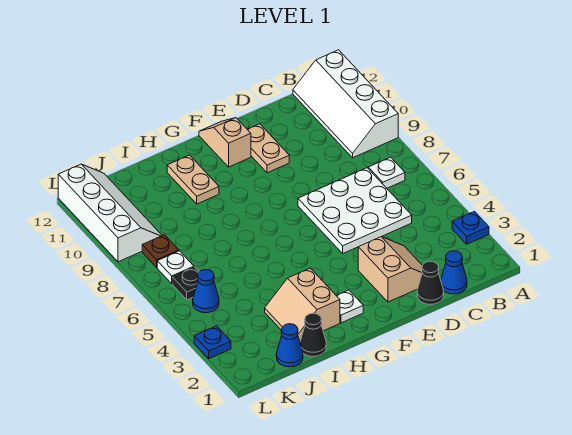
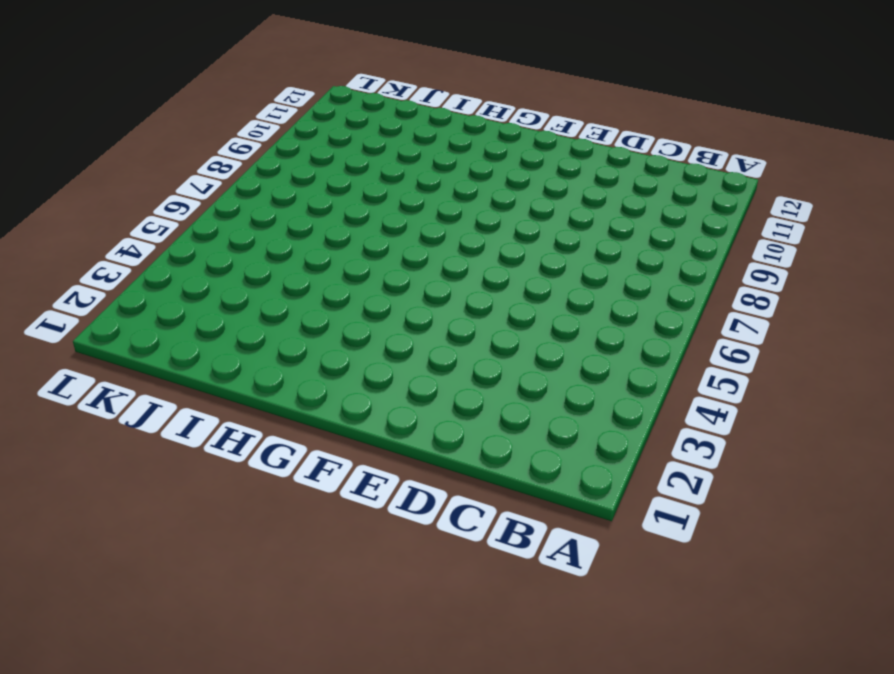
none -> blue plate A3 level 1
none -> white slope A9:B12 level 1 top A
none -> white plate B7 level 1

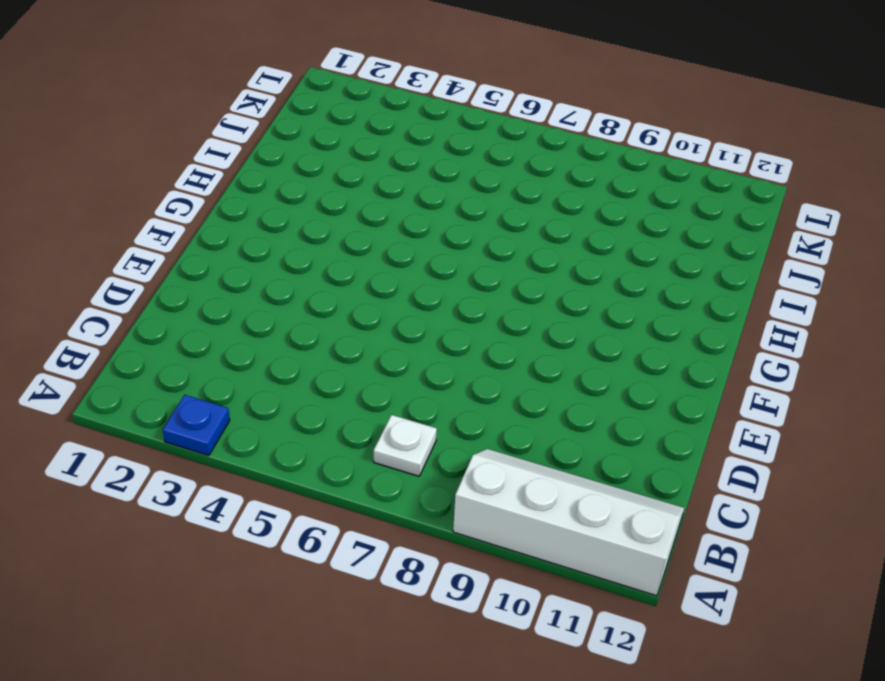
none -> blue cone C1 level 1
none -> white plate C5:E7 level 1
none -> black cone D1 level 1

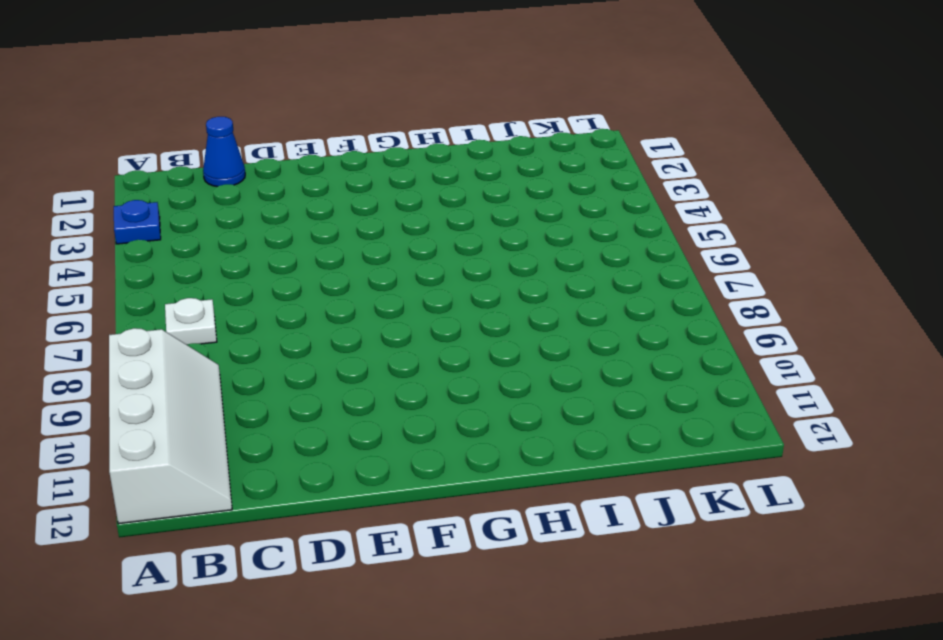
none -> white plate C5:E7 level 1
none -> black cone D1 level 1
none -> tan slope D2:E3 level 1 top E

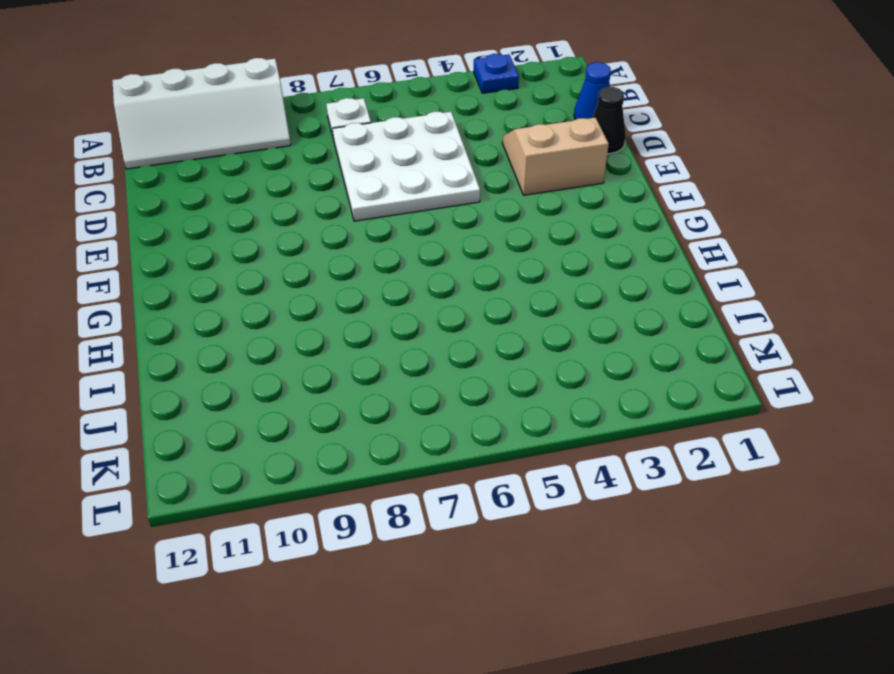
none -> tan plate E10:E11 level 1
none -> tan slope F11:F12 level 1 top 11
none -> white plate G2 level 1

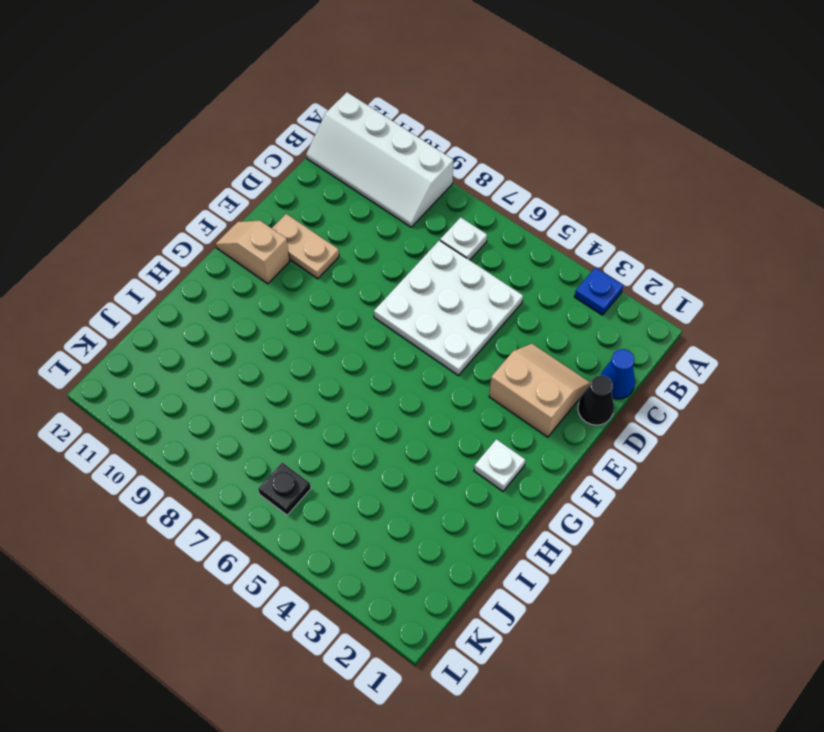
none -> tan slope H2:I3 level 1 top H
none -> tan plate H10:H11 level 1
none -> black cone I1 level 1

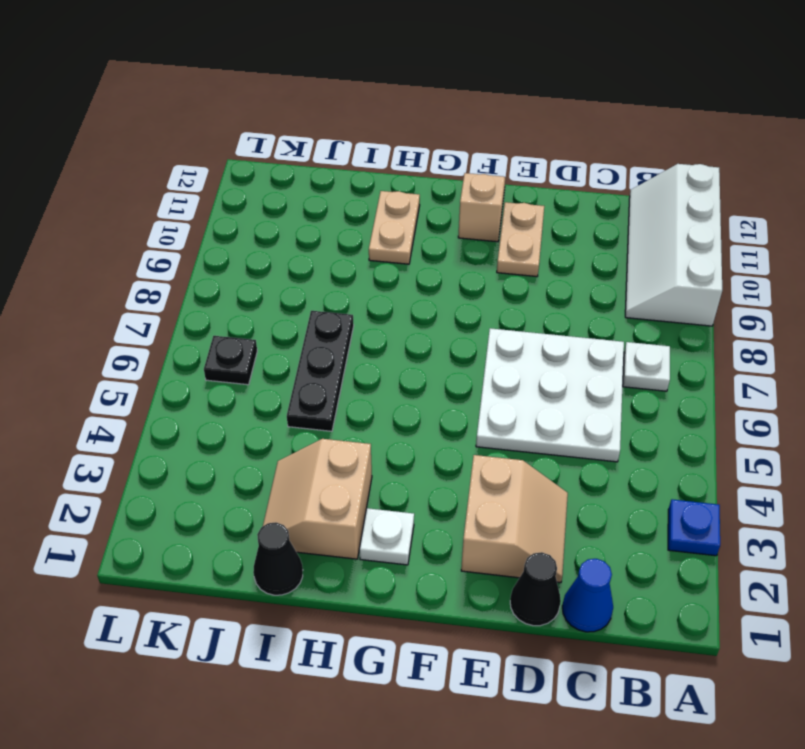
black plate I5:I7 level 1 -> none
none -> blue cone J1 level 1
none -> blue cone K5 level 1
none -> white plate K7 level 1

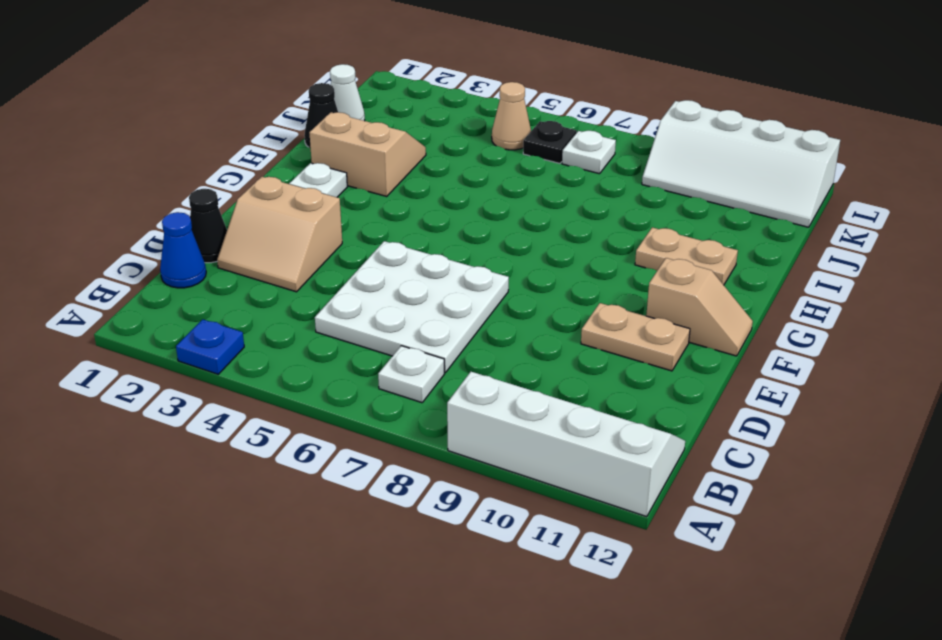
white cone J1 level 1 -> blue cone J1 level 1
tan cone K5 level 1 -> blue cone K5 level 1
none -> brown plate K8 level 1
none -> blue plate L3 level 1

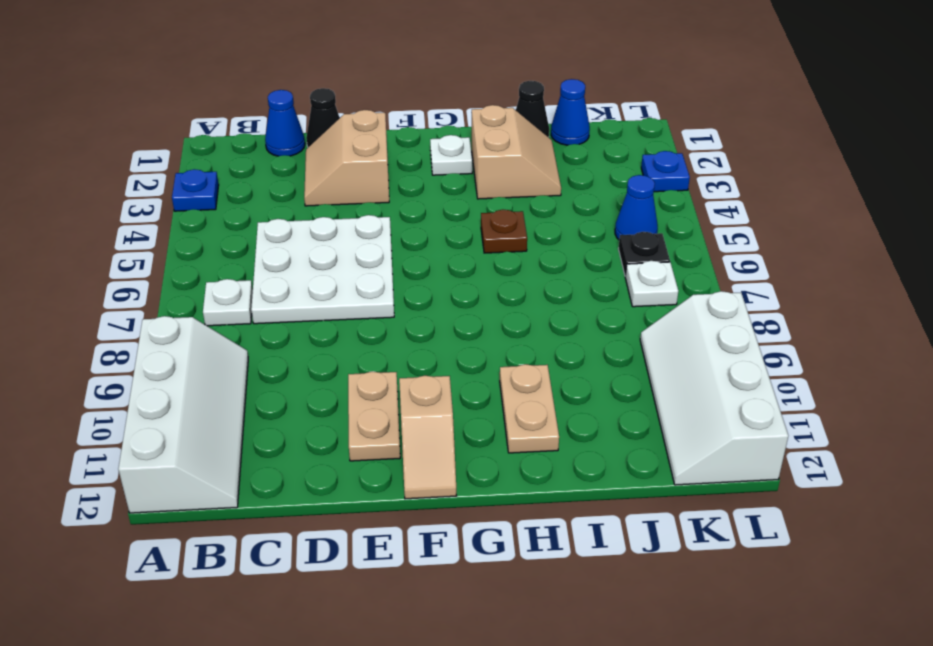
brown plate H5 level 1 -> brown plate K8 level 1

